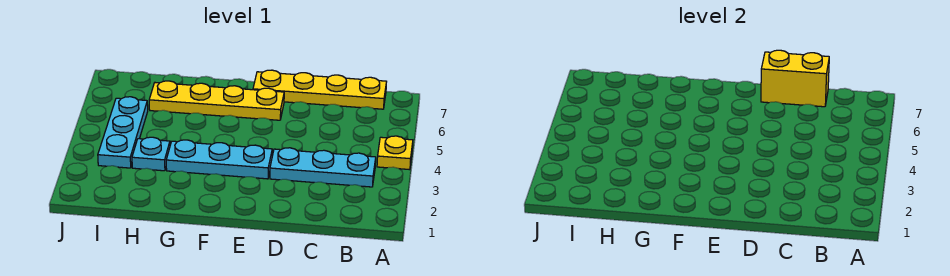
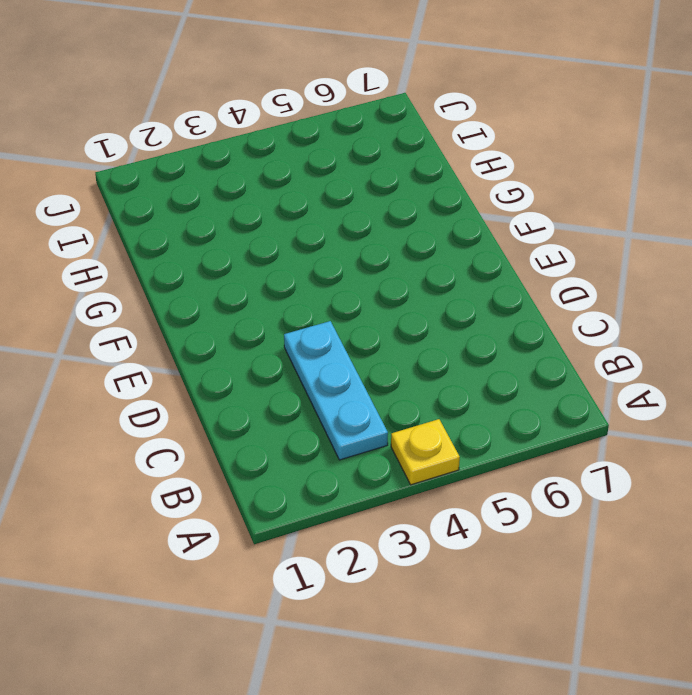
none -> yellow plate B7:E7 level 1
none -> cyan plate E3:G3 level 1

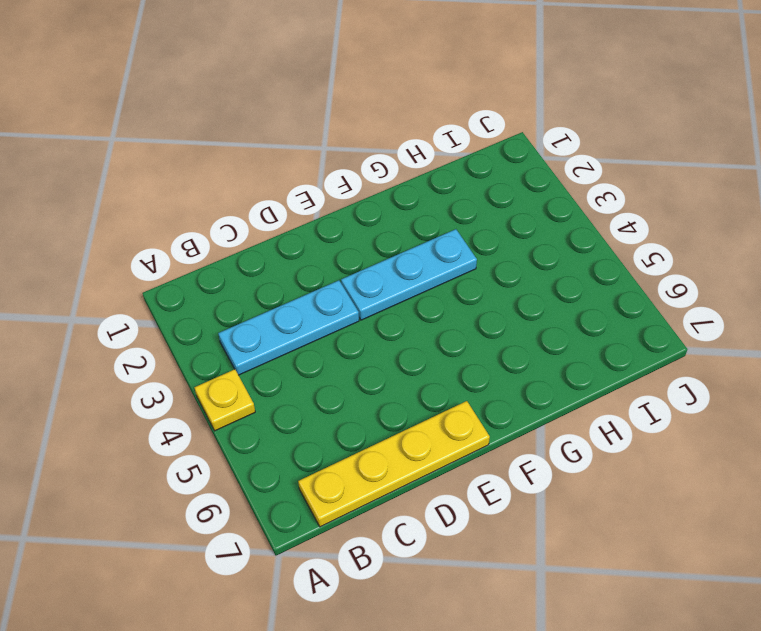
none -> yellow plate E6:H6 level 1
none -> cyan plate H3 level 1

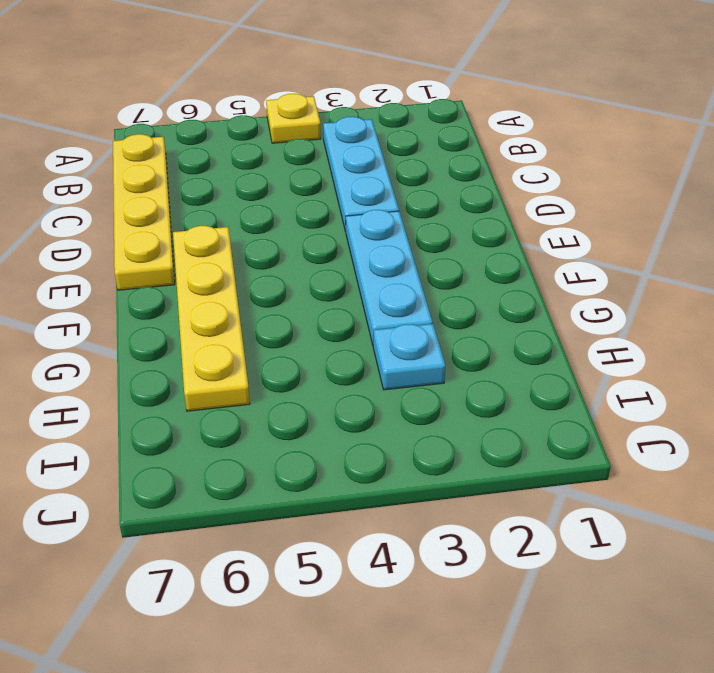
none -> cyan plate I3:I5 level 1
none -> yellow brick C7:D7 level 2

